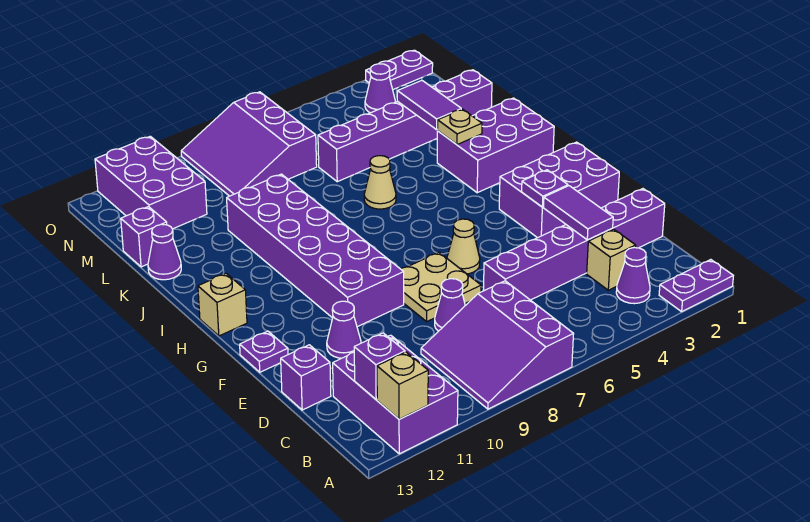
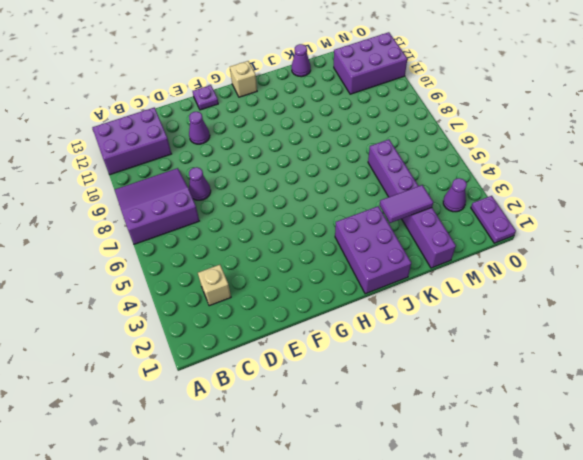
none -> purple plate A1:A2 level 1
none -> purple cone B3 level 1
none -> purple brick D1:D6 level 1
none -> purple brick D13 level 1

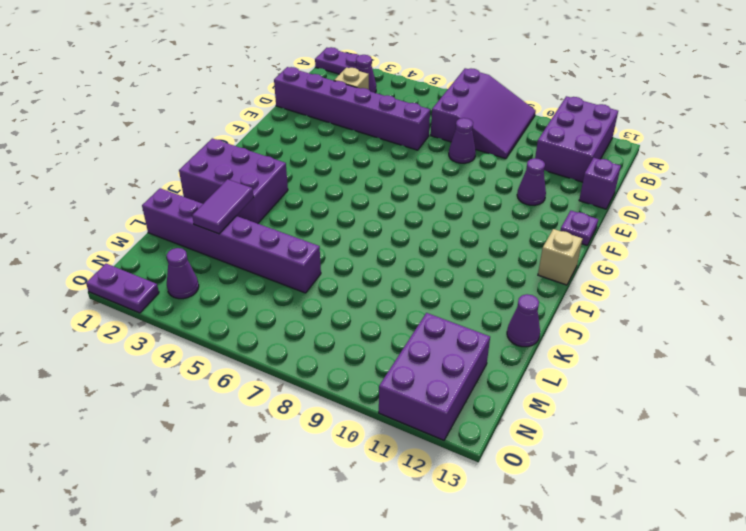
none -> tan plate E7:F8 level 1
none -> purple brick F1:G3 level 1
none -> tan cone F6 level 1
none -> purple brick F9:K10 level 1

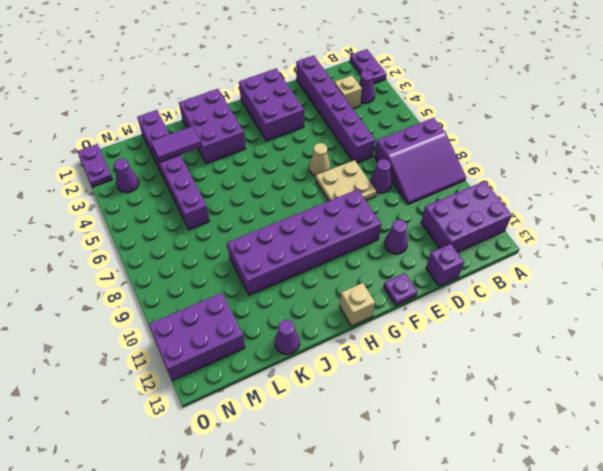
none -> tan cone J6 level 1
none -> purple brick L13 level 1
none -> purple slope M7:O9 level 1 top 7
none -> tan brick A12 level 2

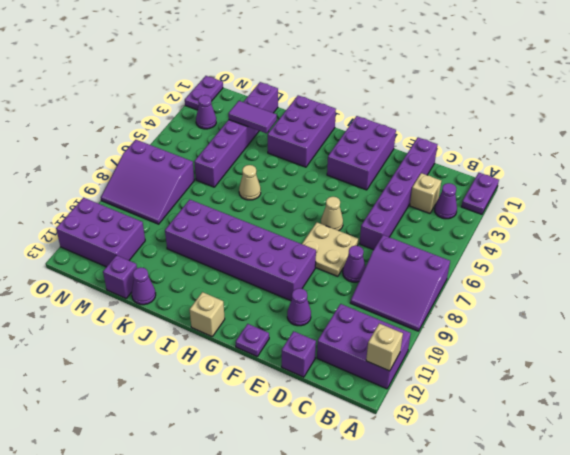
none -> purple brick B12 level 2
none -> purple tile D3:E3 level 2
none -> purple plate F3 level 2
none -> tan plate J3 level 2

